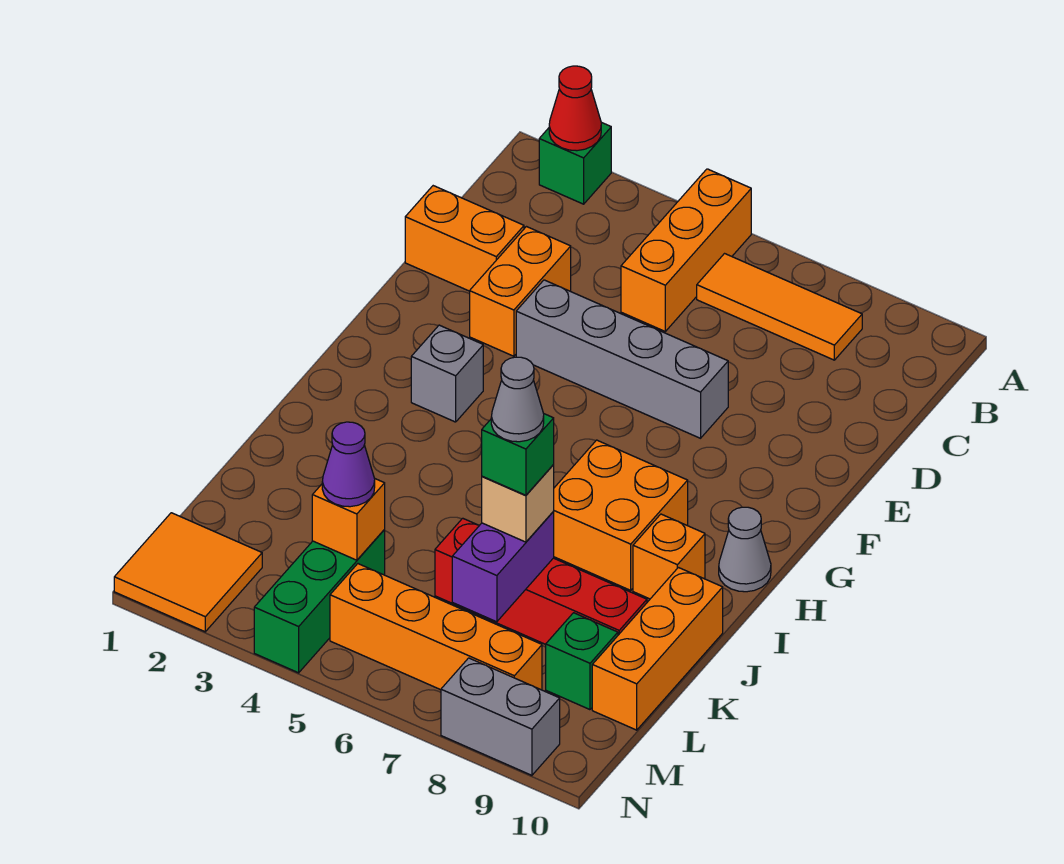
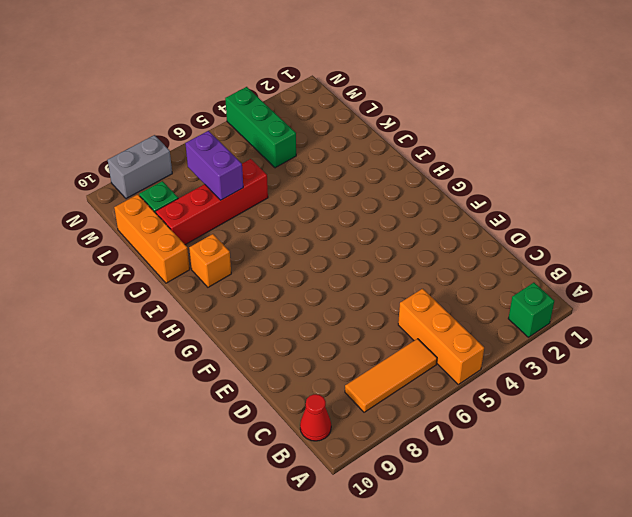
red cone B10 level 1 -> red cone A2 level 2
none -> orange brick D1:D2 level 1
none -> orange brick D3:E3 level 1
none -> grey brick E4:E7 level 1

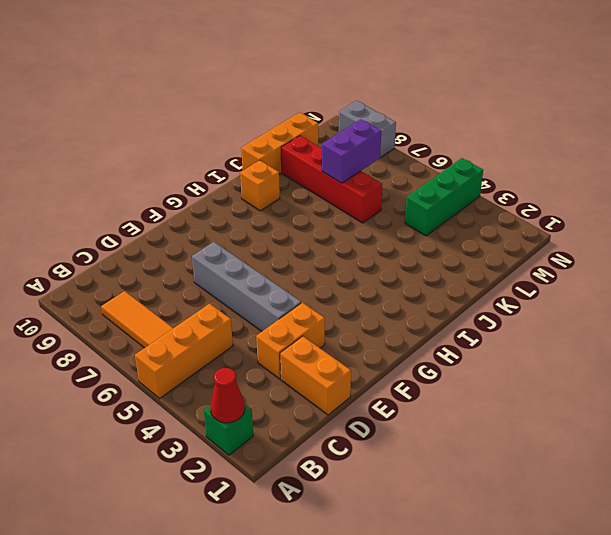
none -> grey brick G3 level 1
none -> orange brick H7:I8 level 1
none -> grey cone H10 level 1

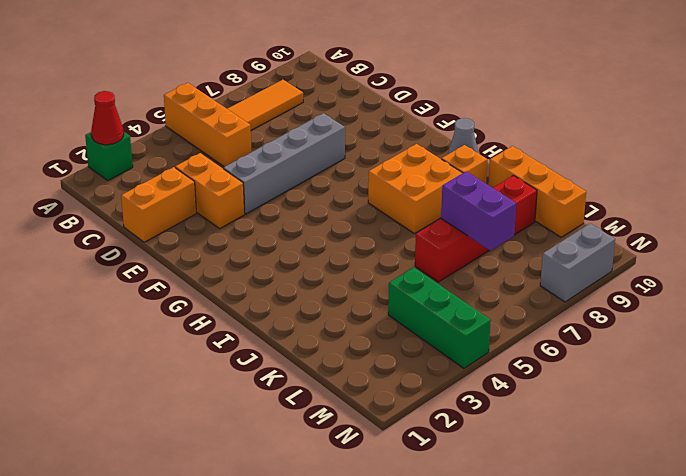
none -> grey brick G3 level 1
none -> green brick L9 level 1
none -> orange tile M1:N2 level 1

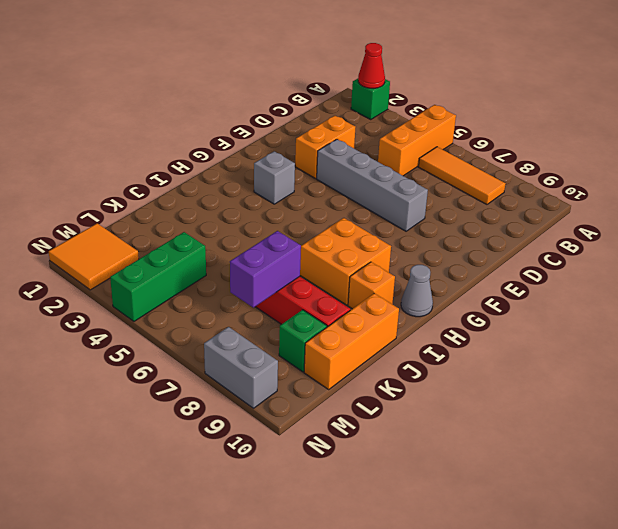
none -> orange brick D1:D2 level 1
none -> orange brick M5:M8 level 1
none -> orange brick L4 level 2

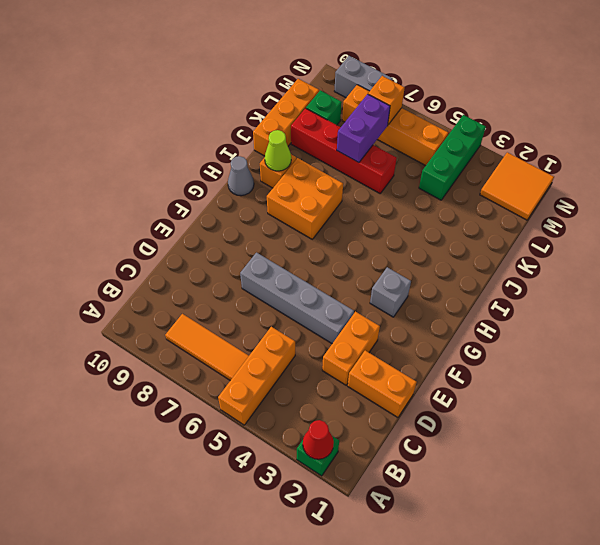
lime cone I9 level 2 -> none
orange brick M7 level 2 -> orange brick L4 level 2
none -> tan brick K7 level 3
none -> purple cone L4 level 3
none -> green brick K7 level 4

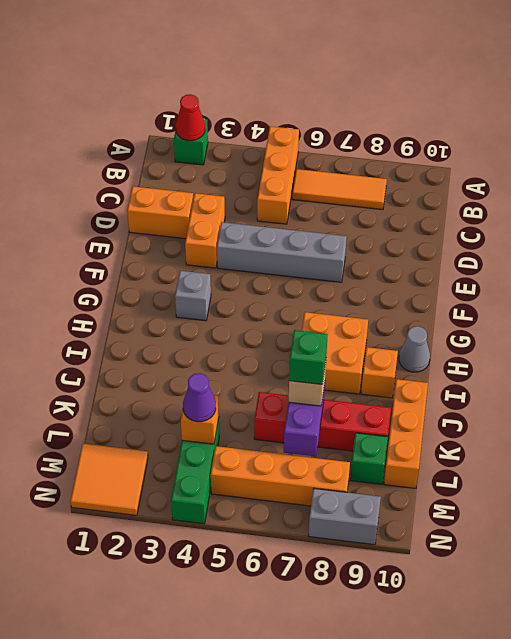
none -> grey cone K7 level 5

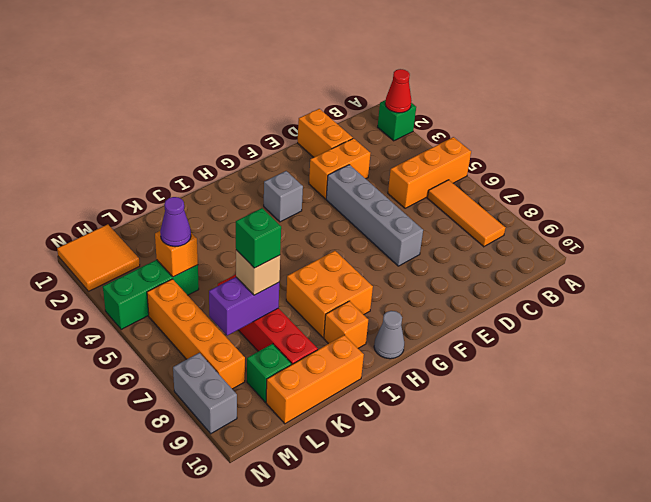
none -> grey cone K7 level 5

